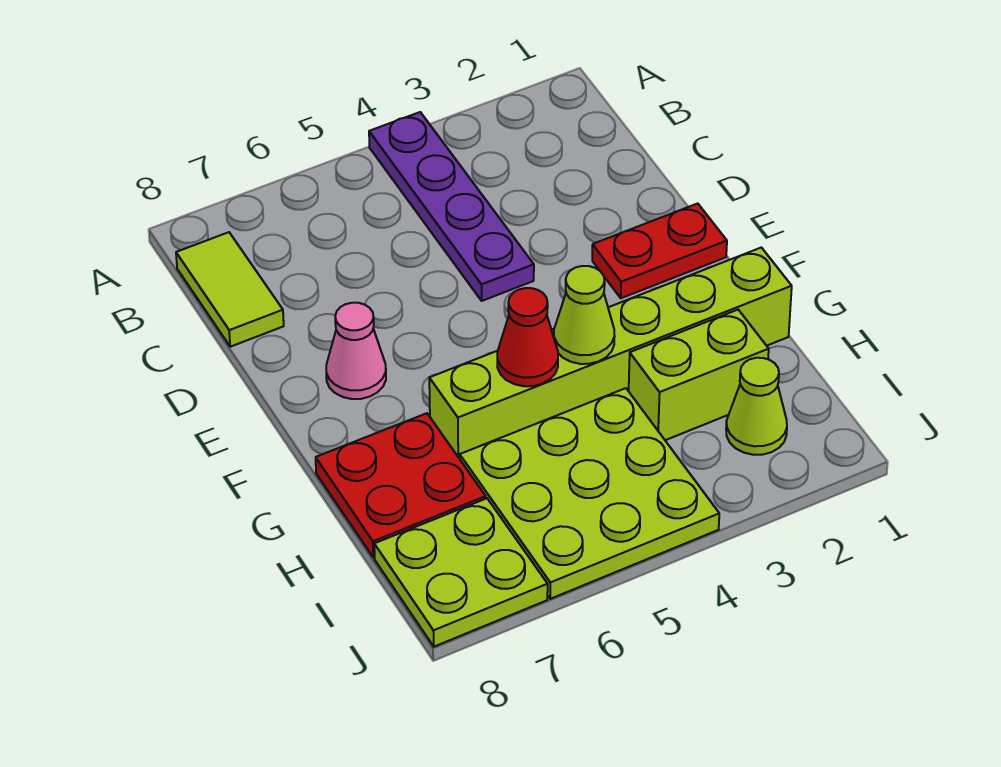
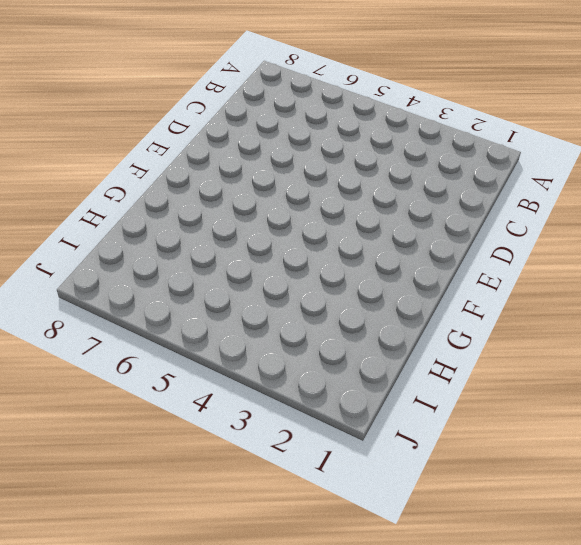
none -> purple plate A4:D4 level 1
none -> lime tile B8:C8 level 1
none -> red plate E1:E2 level 1

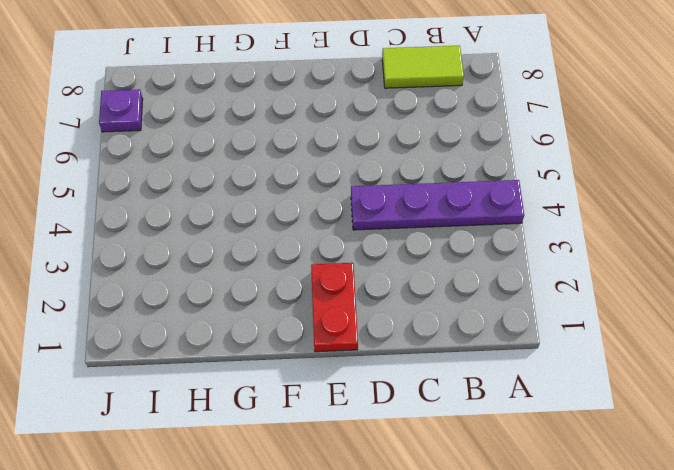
purple plate J7 level 1 -> lime plate I7:J8 level 1
none -> pink cone E7 level 1
none -> lime brick G1:G6 level 1
none -> red plate G7:H8 level 1

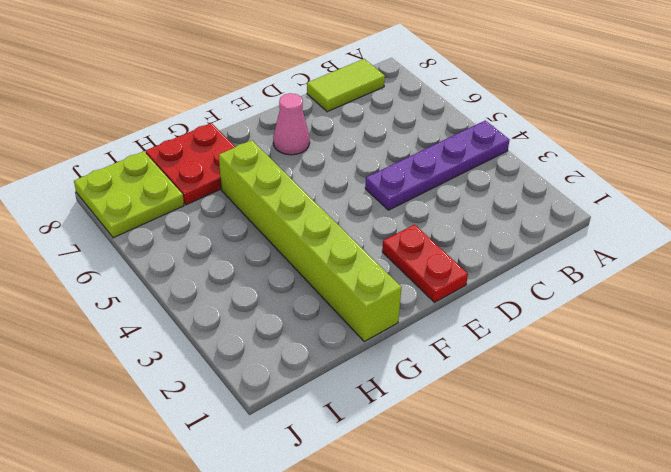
none -> lime brick H2:H3 level 1
none -> lime plate H4:J6 level 1
none -> lime cone I2 level 1

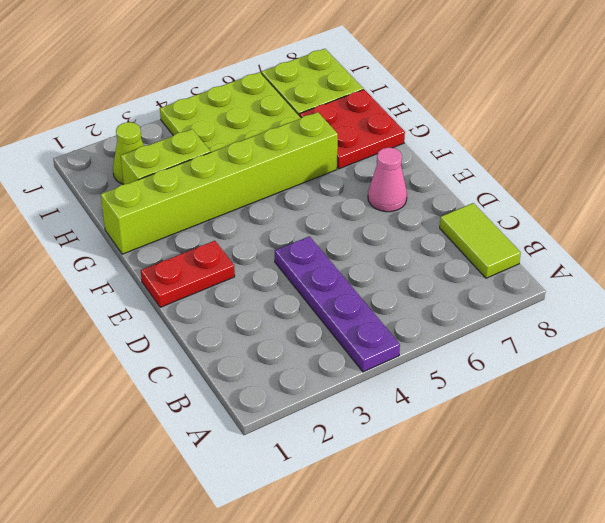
none -> lime cone G4 level 2
none -> red cone G5 level 2

